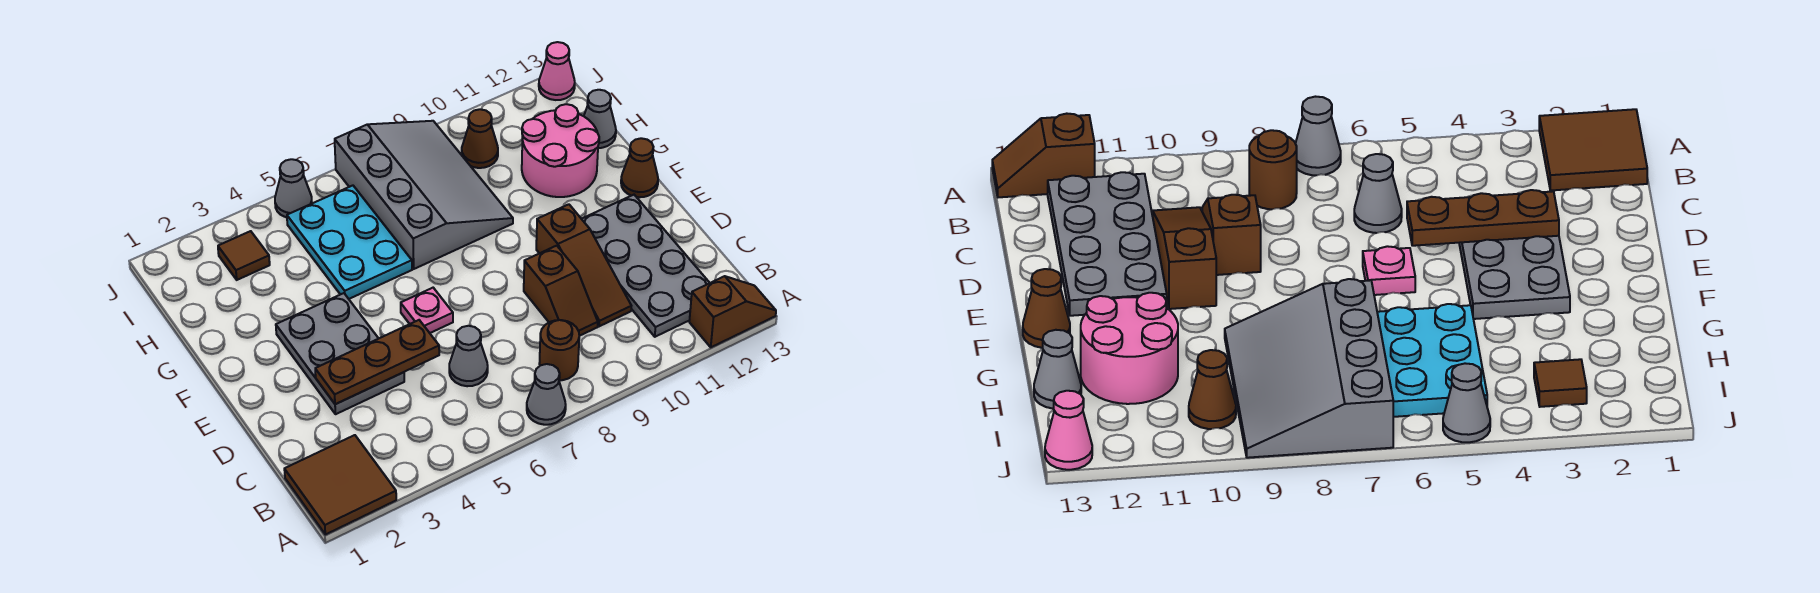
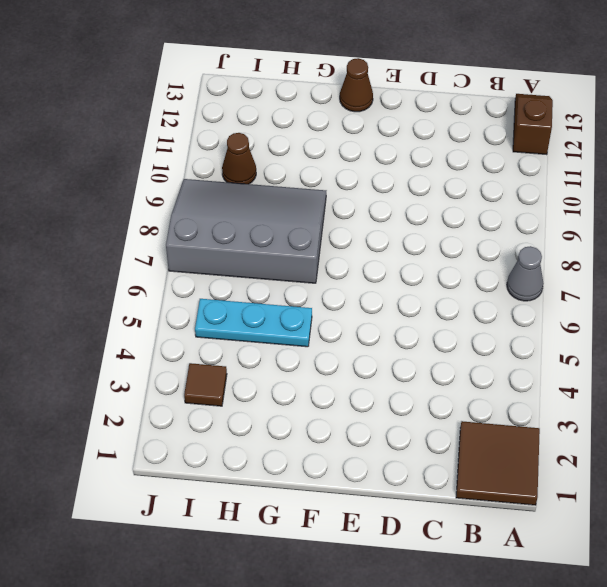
cyan plate G5:I5 level 1 -> cyan plate G5:I6 level 1
none -> brown round brick B8 level 1
none -> grey plate B11:E12 level 1
none -> grey cone C6 level 1

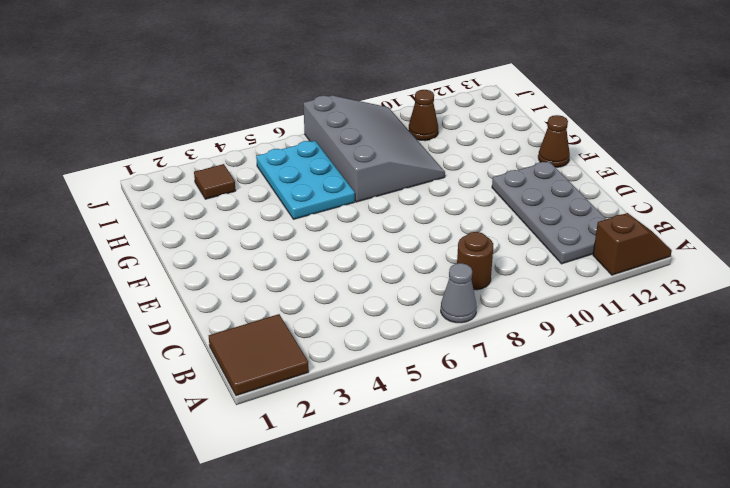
none -> grey cone C6 level 1
none -> brown slope C9:D9 level 1 top D
none -> brown slope C10:E10 level 1 top E

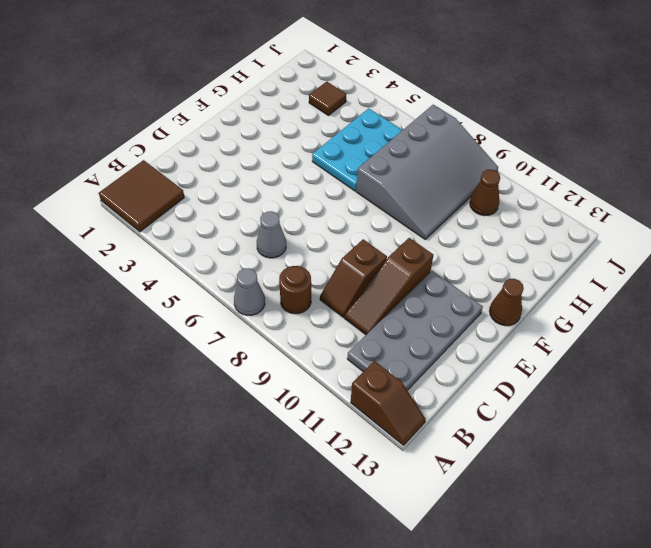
none -> grey plate D3:F4 level 1
none -> pink plate E6 level 1
none -> pink round brick G11:H12 level 1

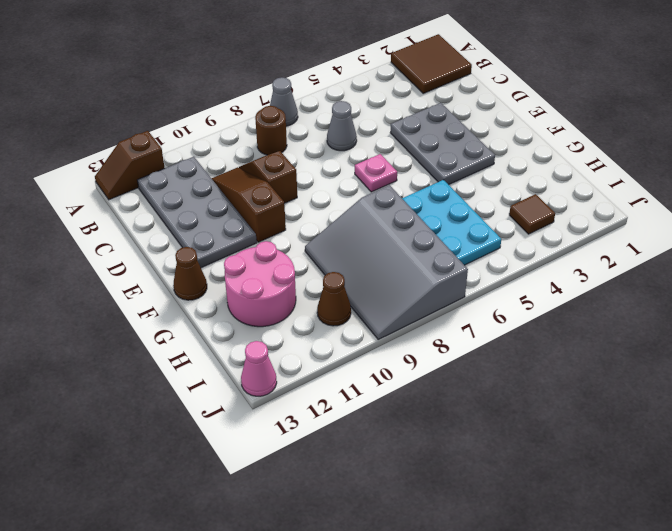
none -> grey cone H13 level 1
none -> grey cone J5 level 1
none -> brown plate D3:D5 level 2

